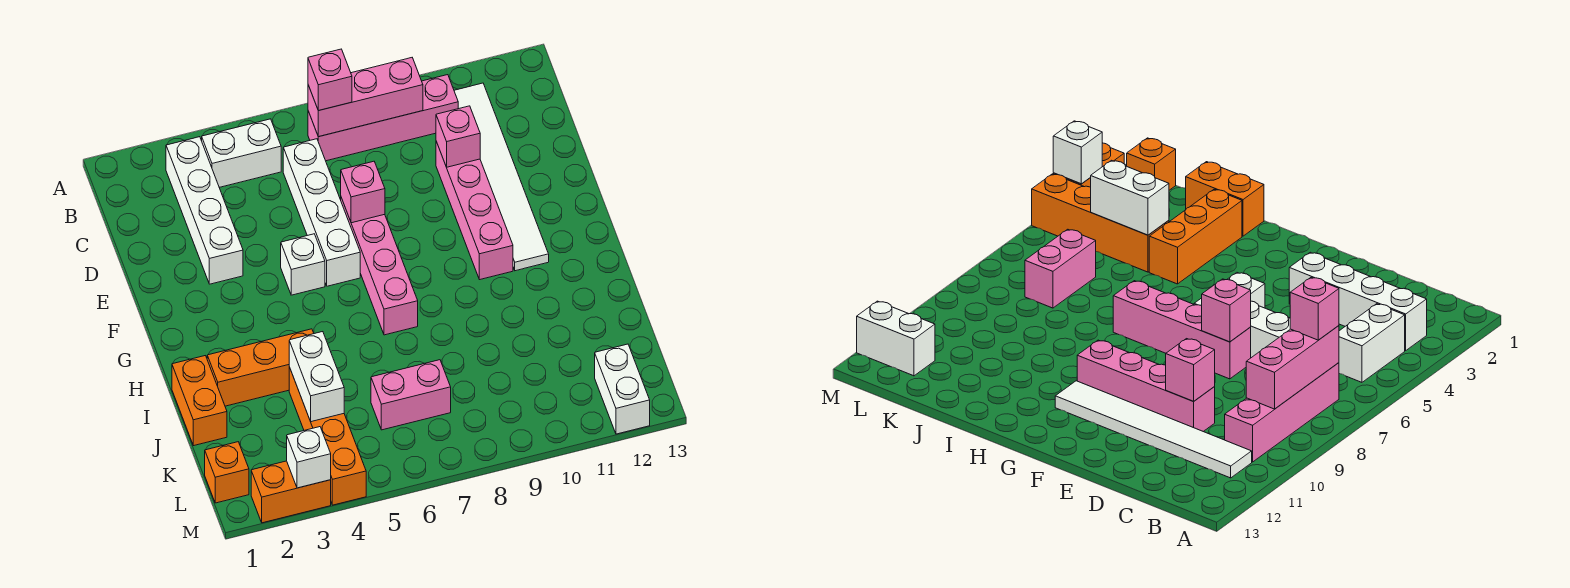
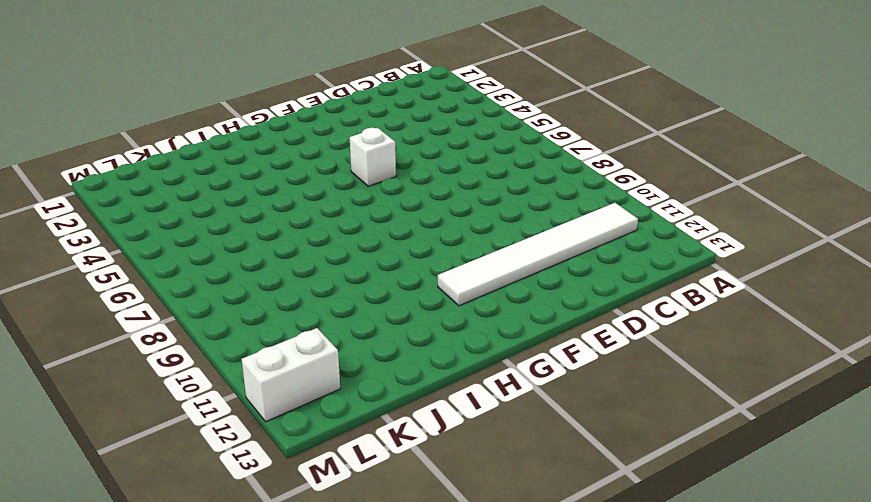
none -> white brick B3:E3 level 1
none -> white brick B4:B5 level 1
none -> pink brick B7:B10 level 1

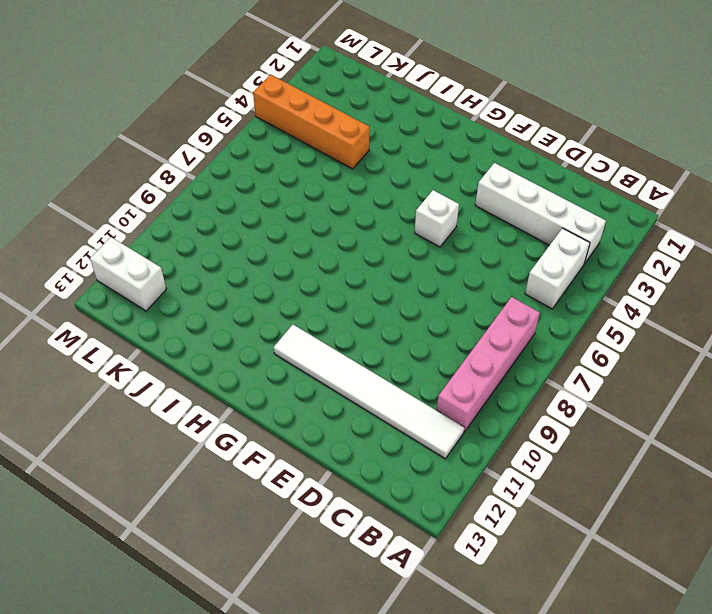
none -> white brick C6:F6 level 1
none -> pink brick D10:G10 level 1
none -> pink brick E7:H7 level 1

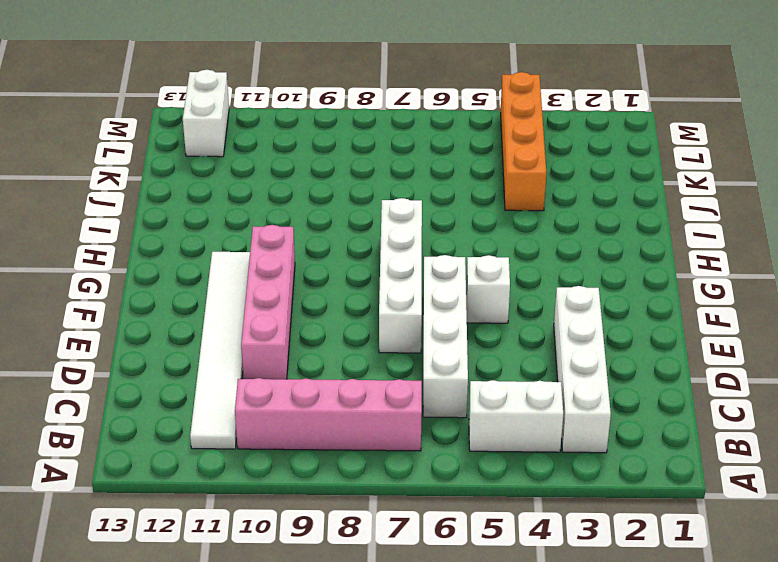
white brick E7:H7 level 1 -> pink brick E7:H7 level 1
none -> orange brick I1:J1 level 1
none -> orange brick I2:I4 level 1
none -> pink brick K6:K7 level 1

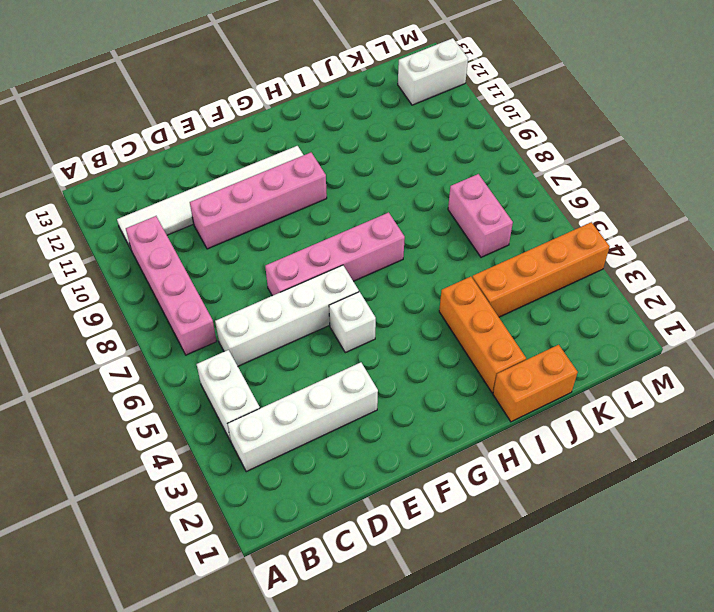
none -> orange brick L1 level 1
none -> orange brick M2:M3 level 1
none -> pink brick B7:B9 level 2

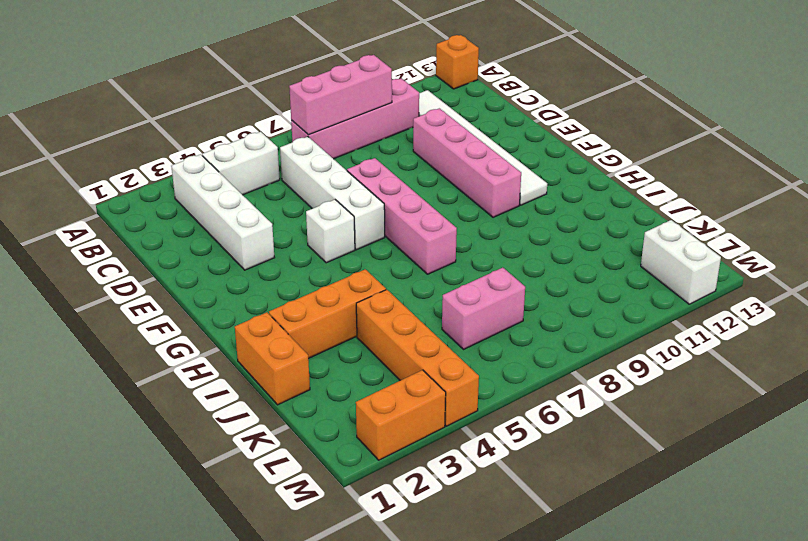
orange brick A13 level 1 -> orange brick L1 level 1
none -> pink brick D10 level 2
none -> pink brick E7 level 2
none -> white brick J4:K4 level 2

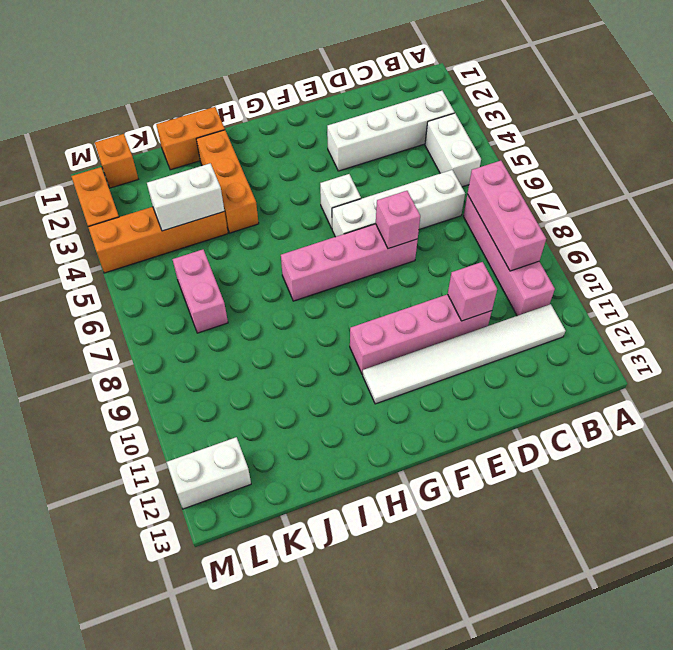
none -> white brick M3 level 2
none -> pink brick B7 level 3

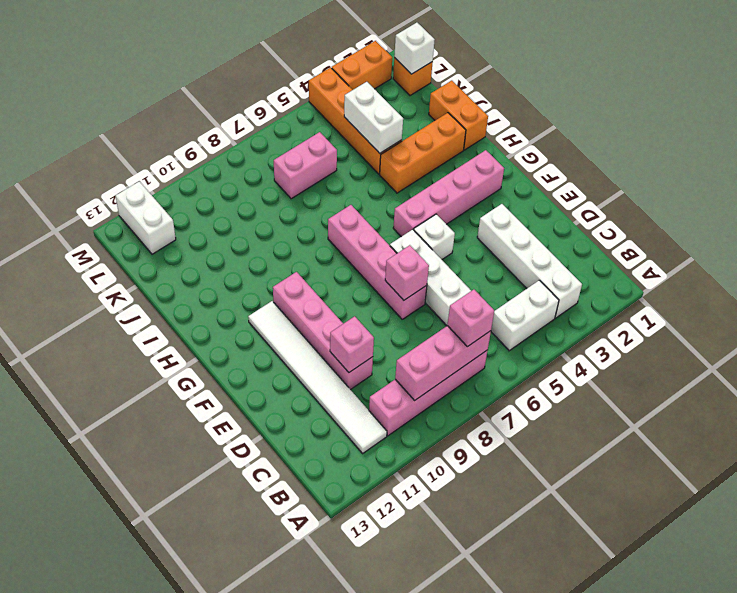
pink brick G2:G5 level 1 -> none
white brick L1 level 2 -> white brick M3 level 2

